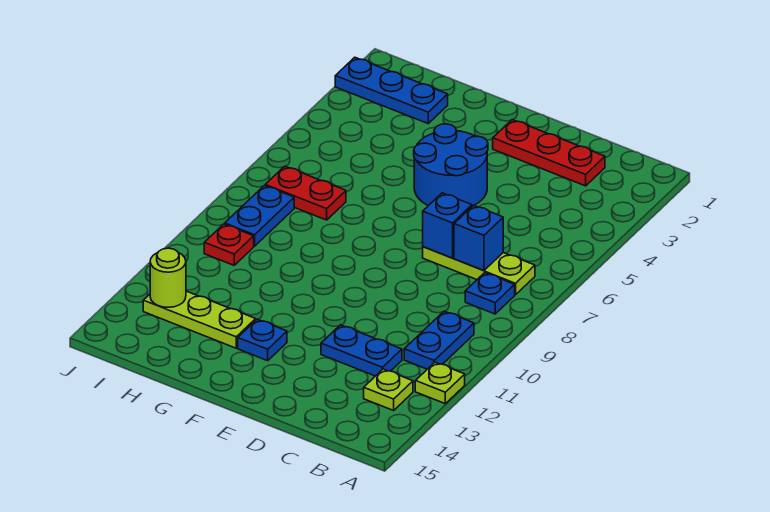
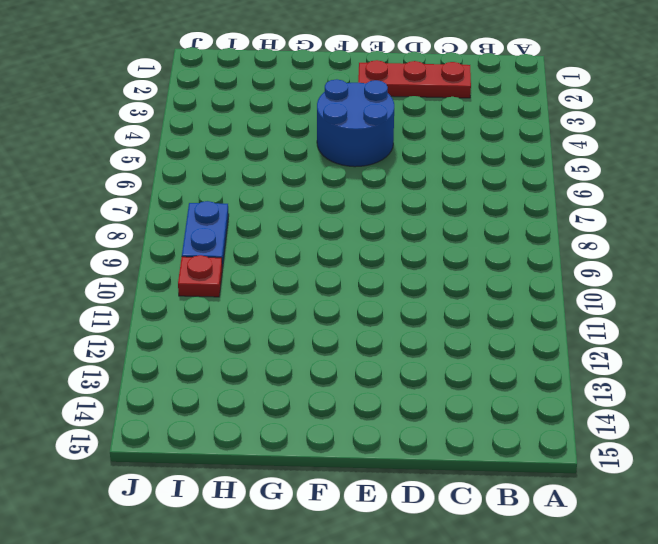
none -> lime plate A12 level 1
none -> lime plate B7:D7 level 1
none -> blue plate B8 level 1

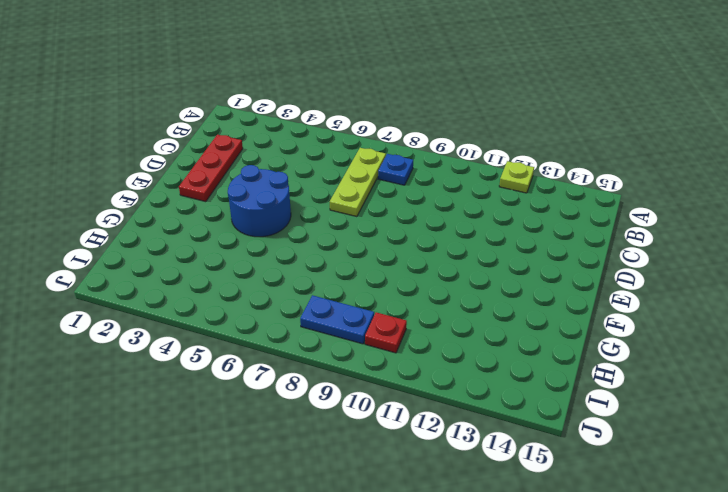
none -> blue plate B10:B11 level 1
none -> lime plate B13 level 1
none -> blue plate C12:D12 level 1

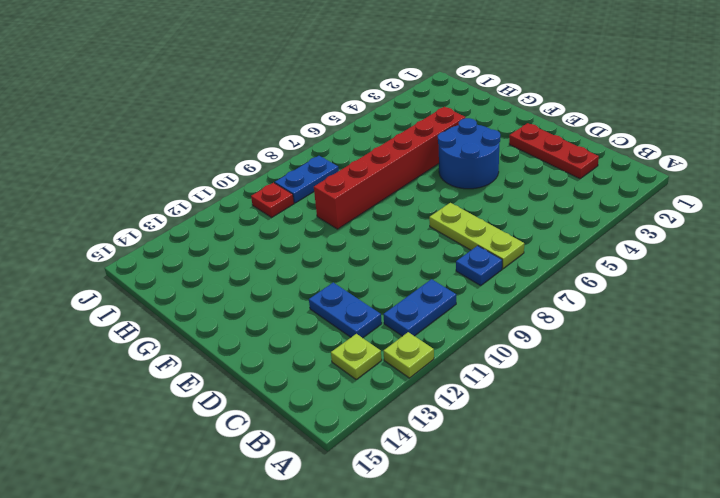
red brick G4:G9 level 1 -> none
none -> blue plate F13 level 1
none -> lime plate G13:I13 level 1
none -> blue plate H2:J2 level 1

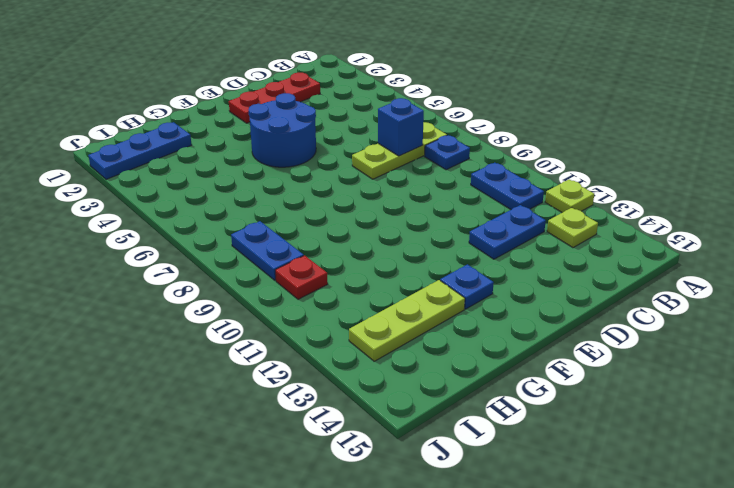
none -> red plate H7:I7 level 1
none -> blue brick D7 level 2
none -> lime round brick I13 level 2

